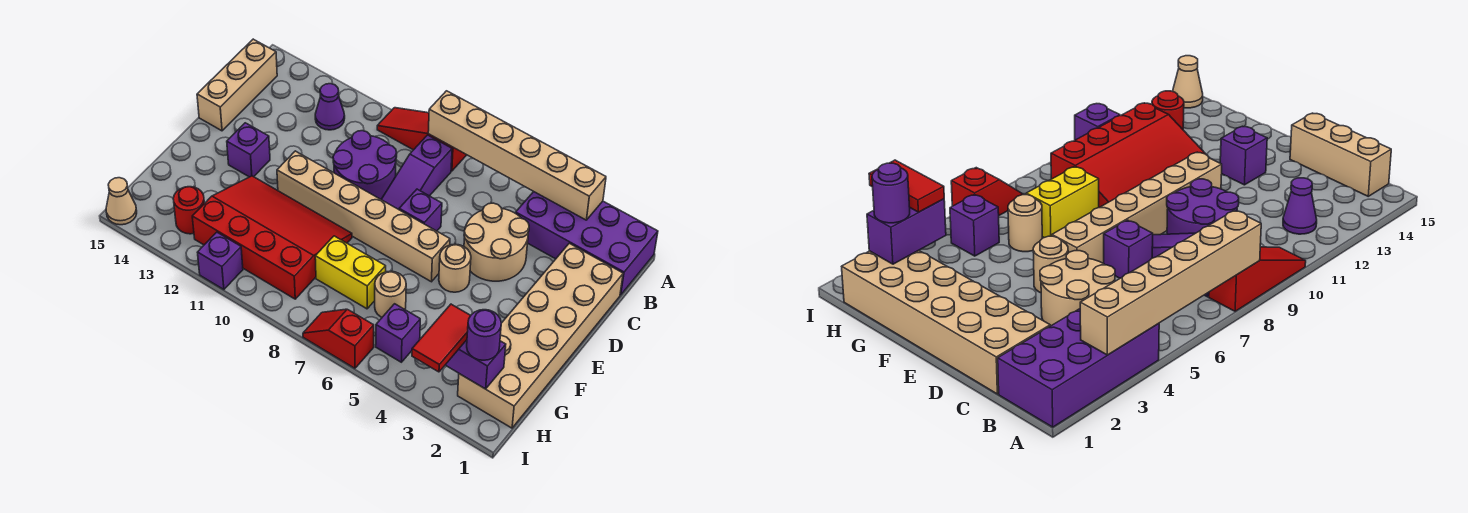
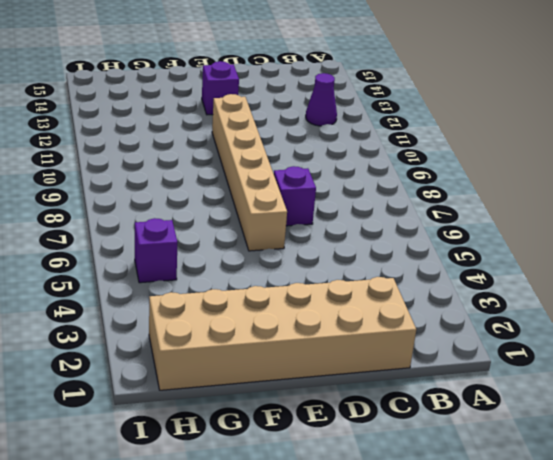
none -> purple brick A1:B4 level 1
none -> red slope A8:A10 level 1 top 8
none -> purple slope B8:D8 level 1 top B

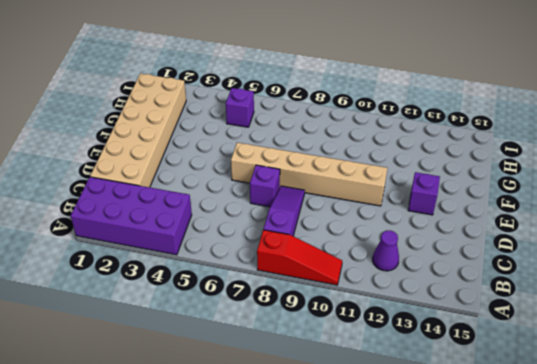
none -> tan brick B15:D15 level 1
none -> tan round brick C4:D5 level 1
none -> purple round brick C9:D10 level 1

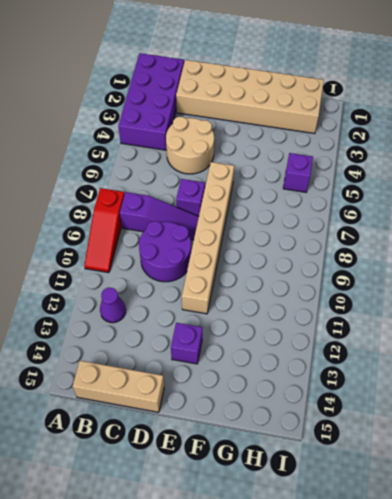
none -> tan round brick E5 level 1
none -> red slope F9:H12 level 1 top H
none -> tan round brick G6 level 1

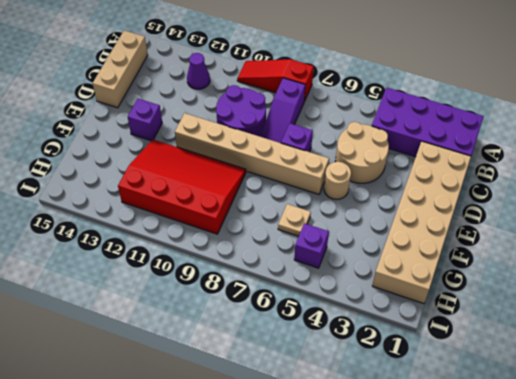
tan plate G6 level 1 -> tan round brick G6 level 1
none -> yellow brick G7:G8 level 1
none -> red round brick H13 level 1
none -> red slope I6:I7 level 1 top 6

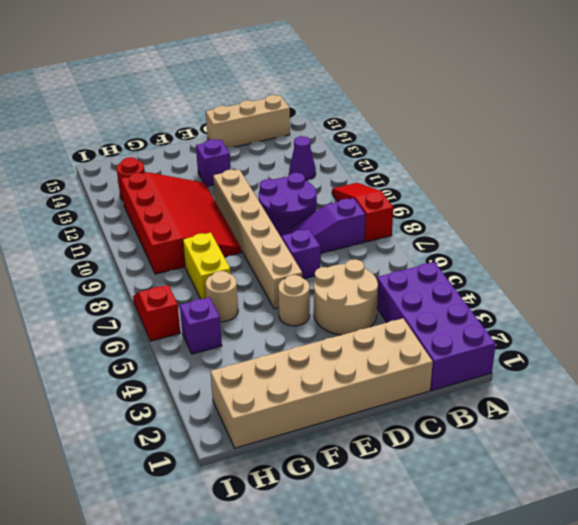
none -> purple brick I11 level 1
none -> tan cone I15 level 1
none -> tan brick A3:A8 level 2

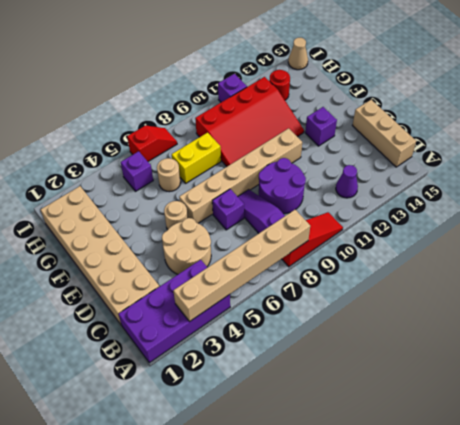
none -> purple brick H2:H3 level 2
none -> purple round brick H2 level 3
none -> red tile H3:I3 level 3

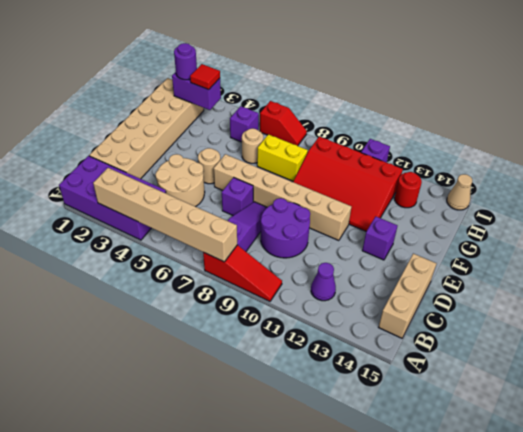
red tile H3 level 3 -> red tile H3:I3 level 3

